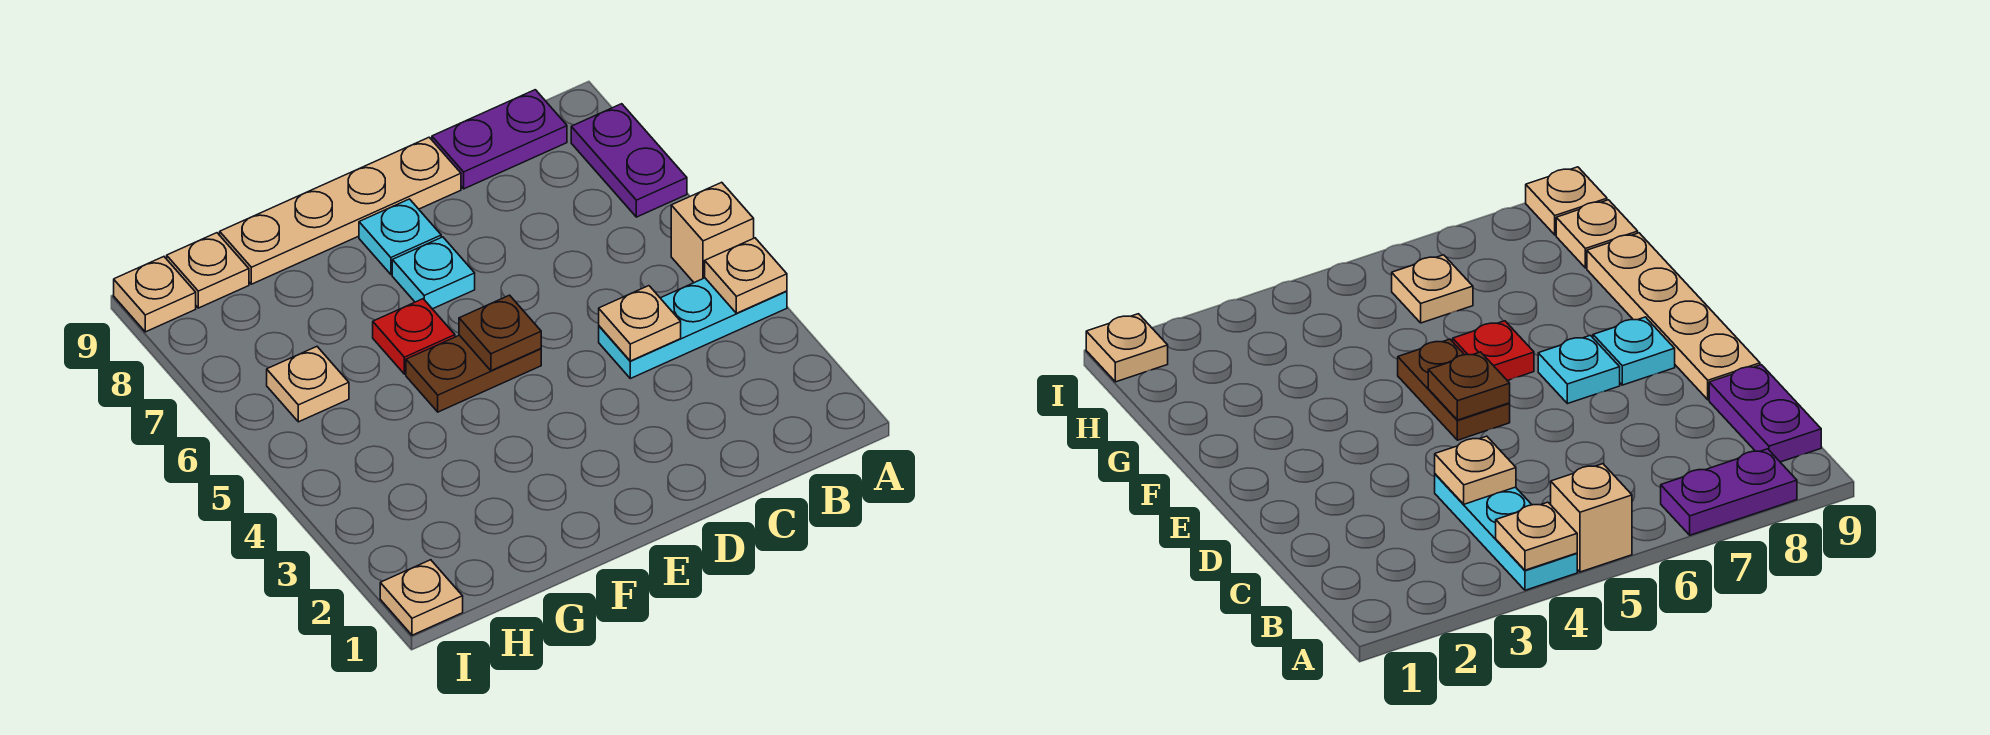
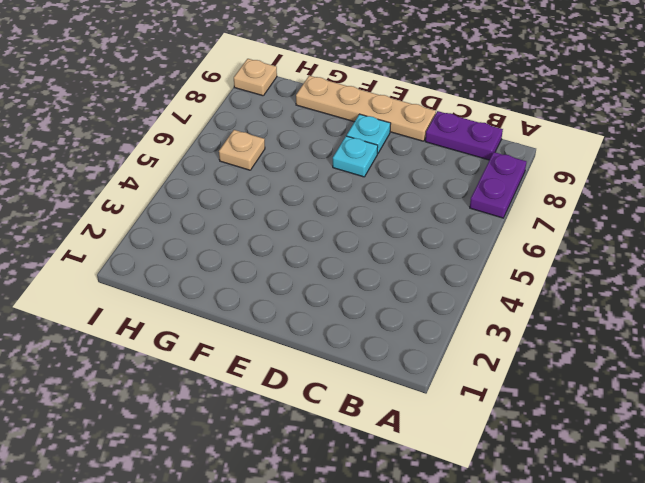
none -> cyan plate A4:C4 level 1
none -> tan brick A5 level 1
none -> brown plate E5:F5 level 1

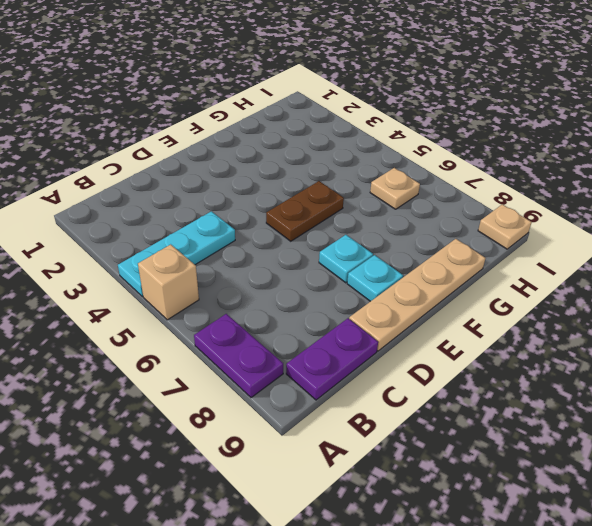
none -> red plate F6 level 1
none -> tan plate H9 level 1
none -> tan plate I1 level 1

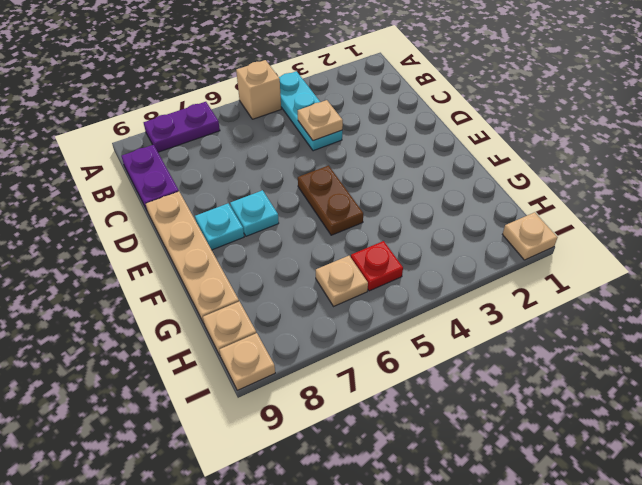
red plate H5 level 1 -> red plate F6 level 1
none -> tan plate A4 level 2
none -> brown plate E5 level 2

